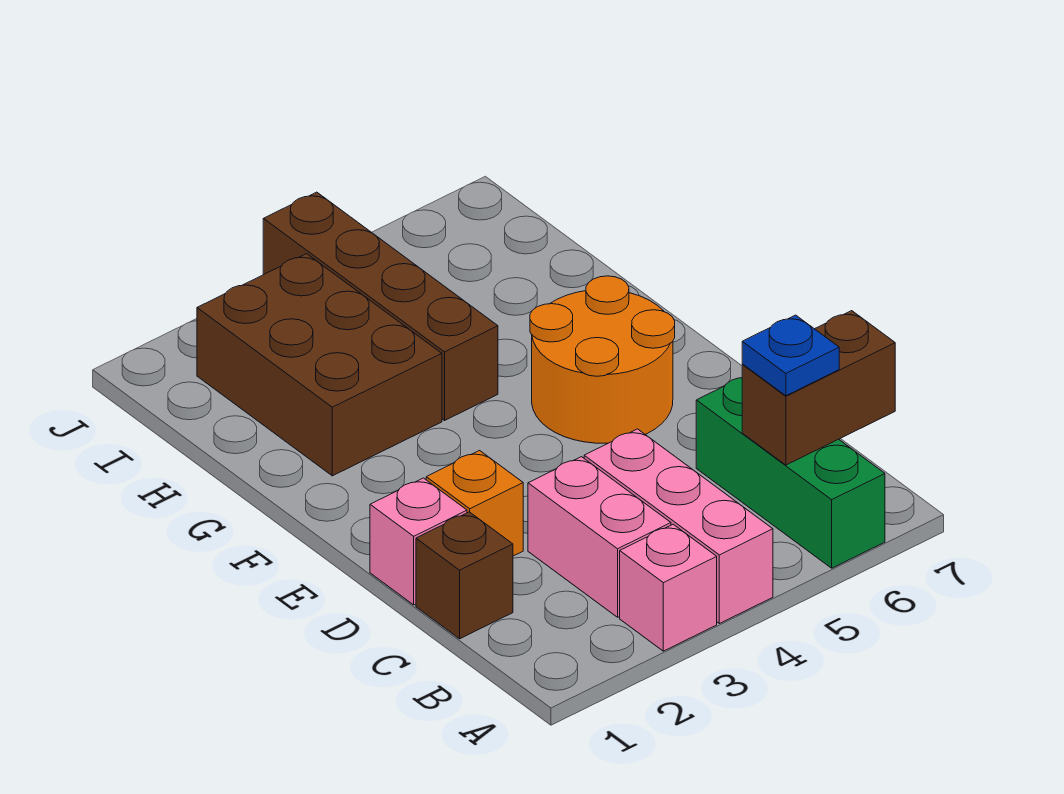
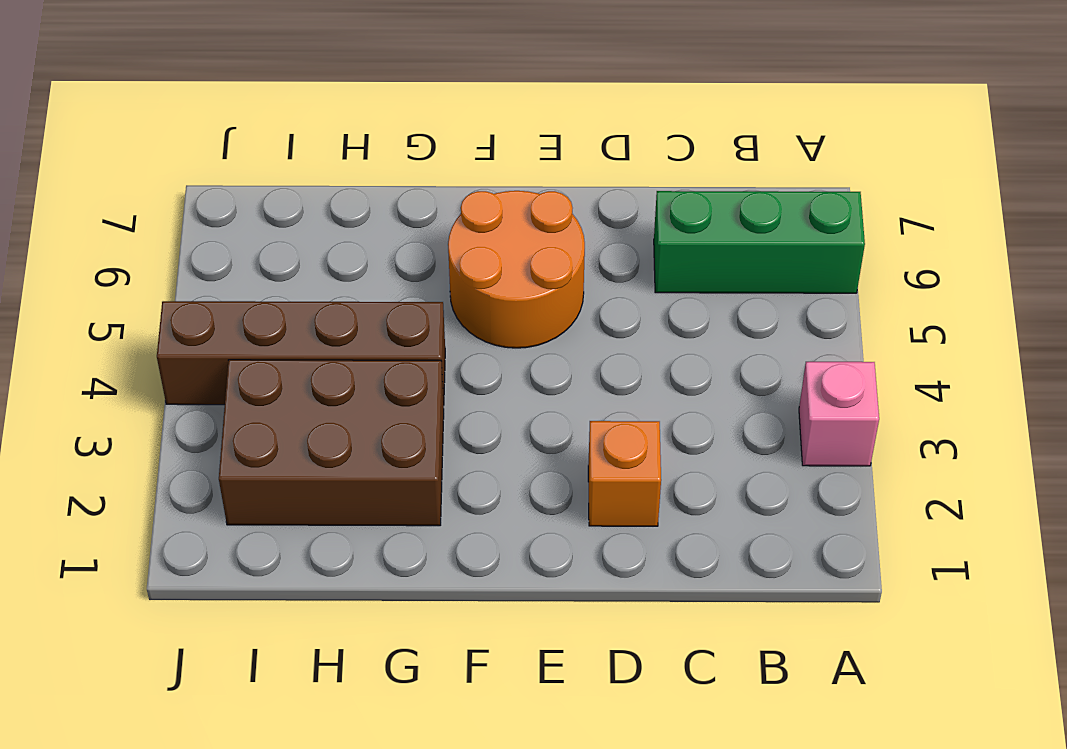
none -> pink brick A4:C4 level 1
none -> pink brick B3:C3 level 1
none -> brown brick C1 level 1

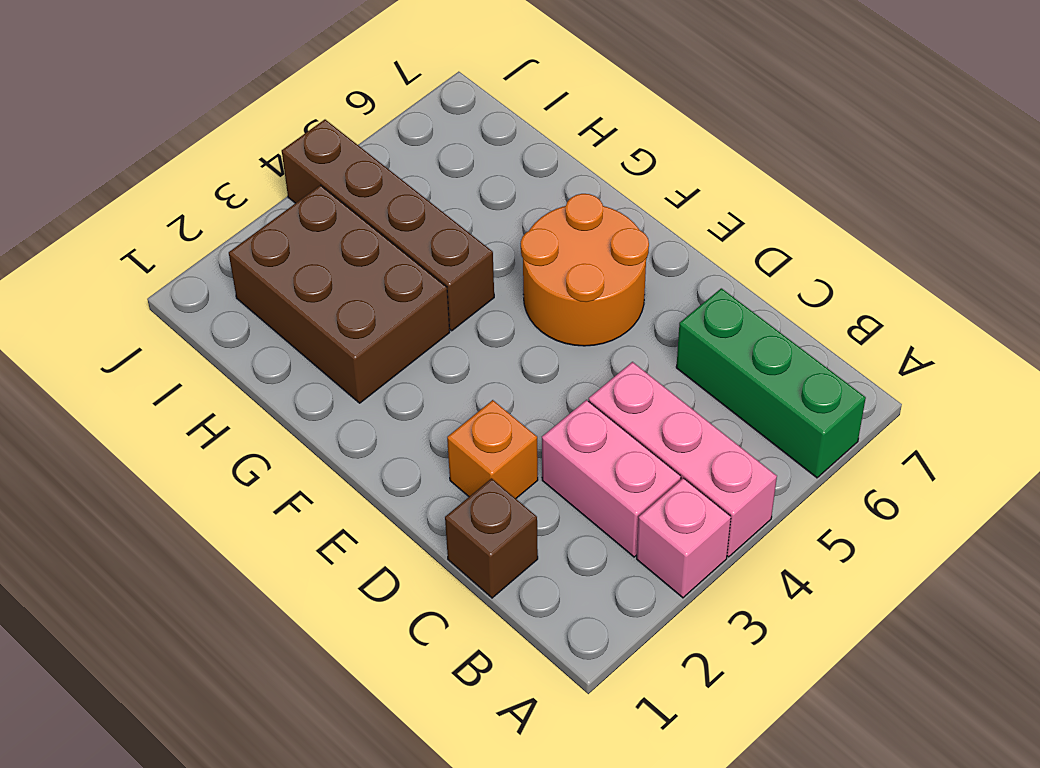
none -> pink brick D1 level 1
none -> brown brick B6:B7 level 2
none -> blue plate B6 level 3

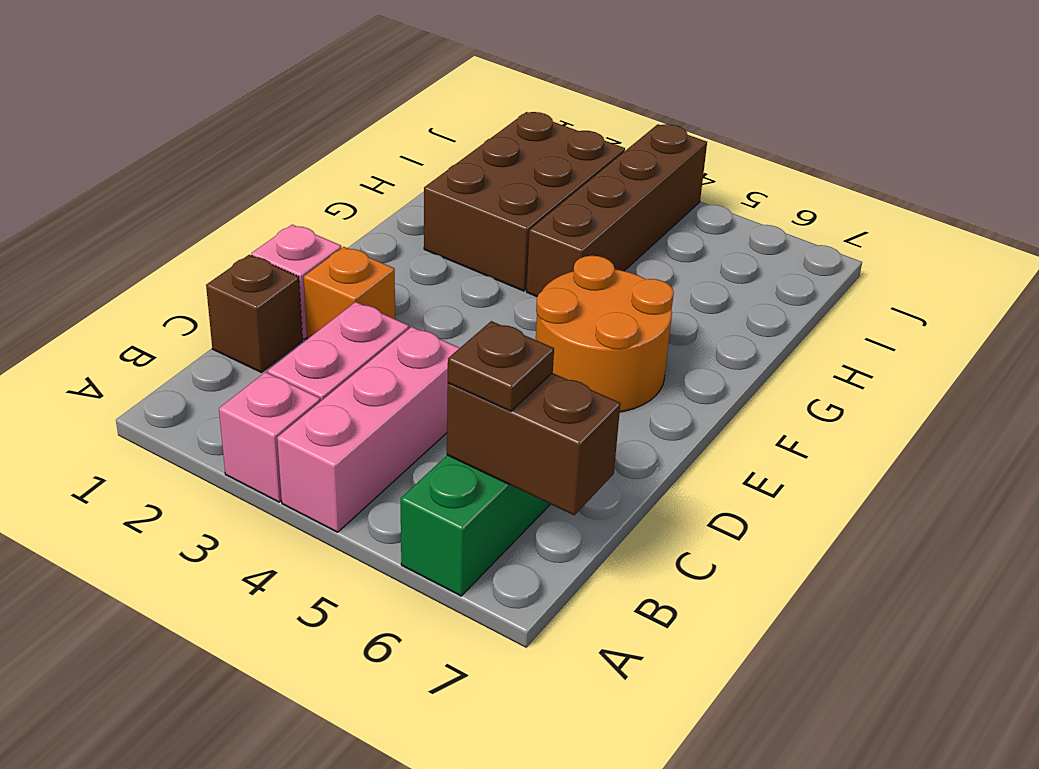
brown plate B6 level 3 -> blue plate B6 level 3

